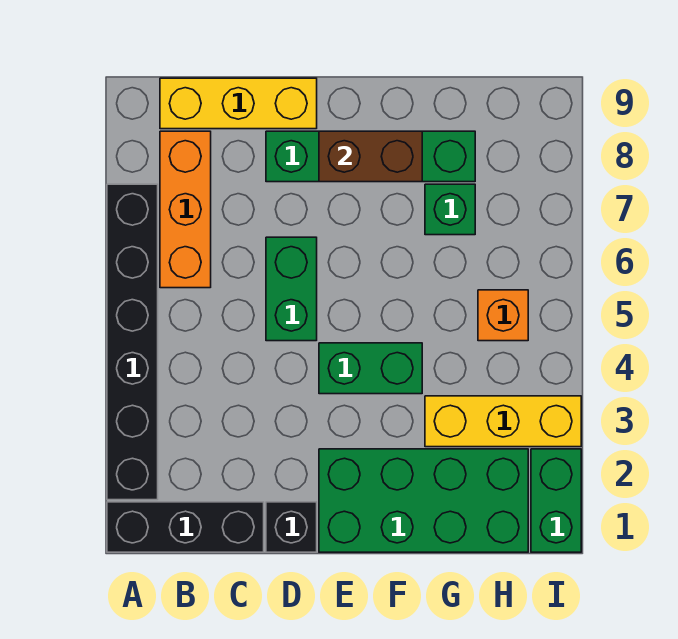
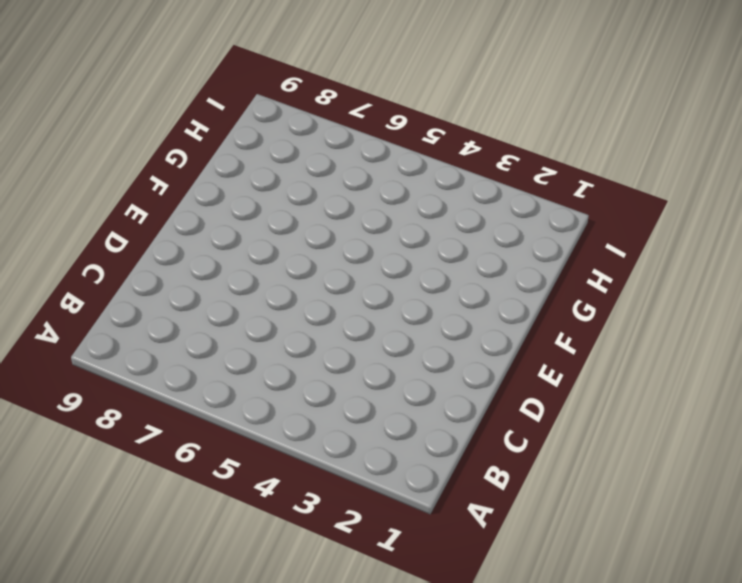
none -> black brick A1:C1 level 1
none -> black brick A2:A7 level 1
none -> orange brick B6:B8 level 1

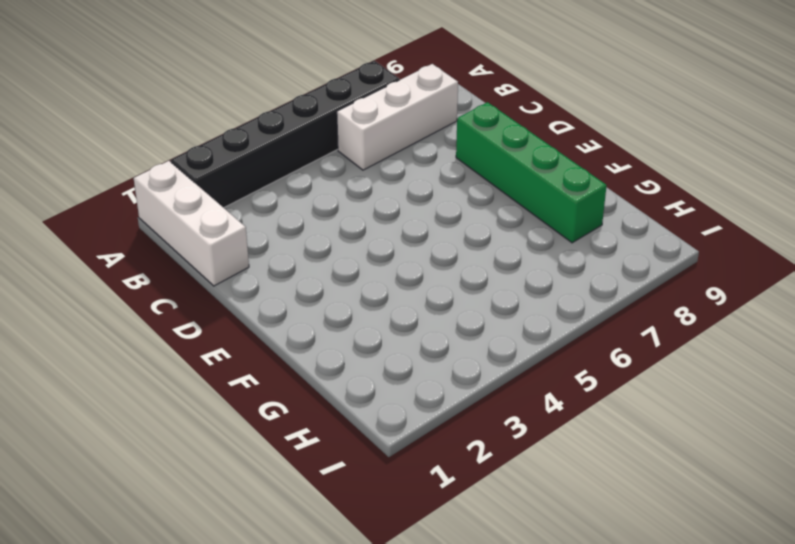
white brick A1:C1 level 1 -> black brick A1:C1 level 1
white brick B6:B8 level 1 -> orange brick B6:B8 level 1
none -> yellow brick B9:D9 level 1
none -> black brick D1 level 1
none -> green brick D5:D6 level 1

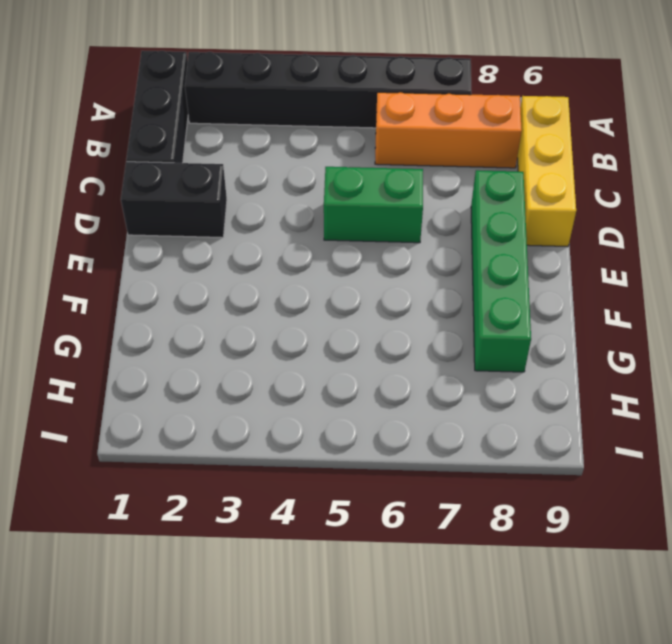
black brick D1:D2 level 1 -> black brick D1 level 1
none -> green brick E1:H2 level 1
none -> green brick E4:F4 level 1
none -> yellow brick G3:I3 level 1

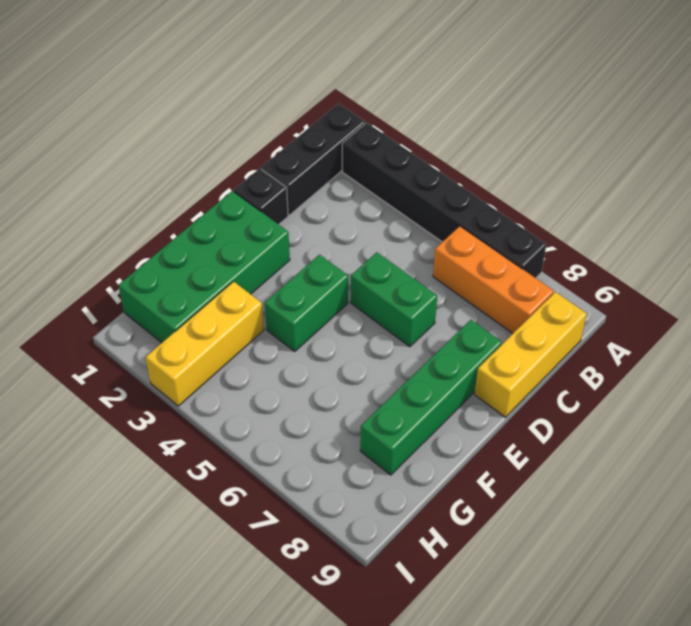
none -> green brick G7 level 1
none -> orange brick H5 level 1
none -> green brick I1:I2 level 1

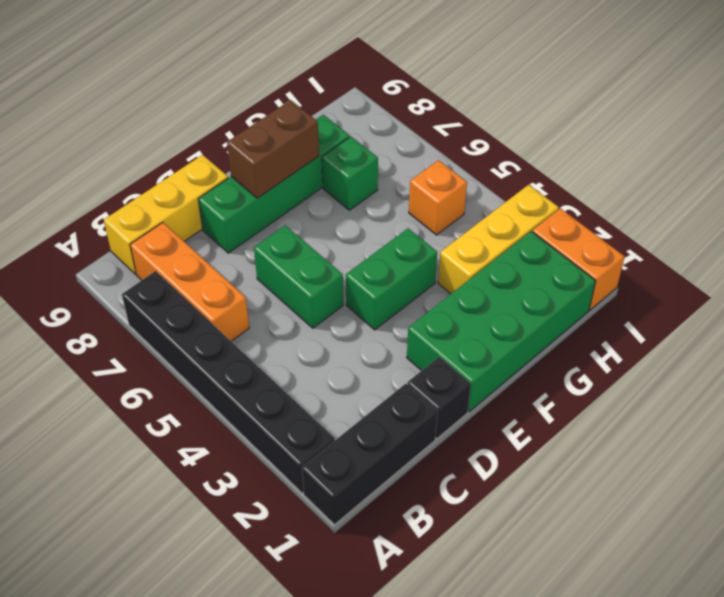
orange brick I1:I2 level 1 -> green brick I1:I2 level 1

